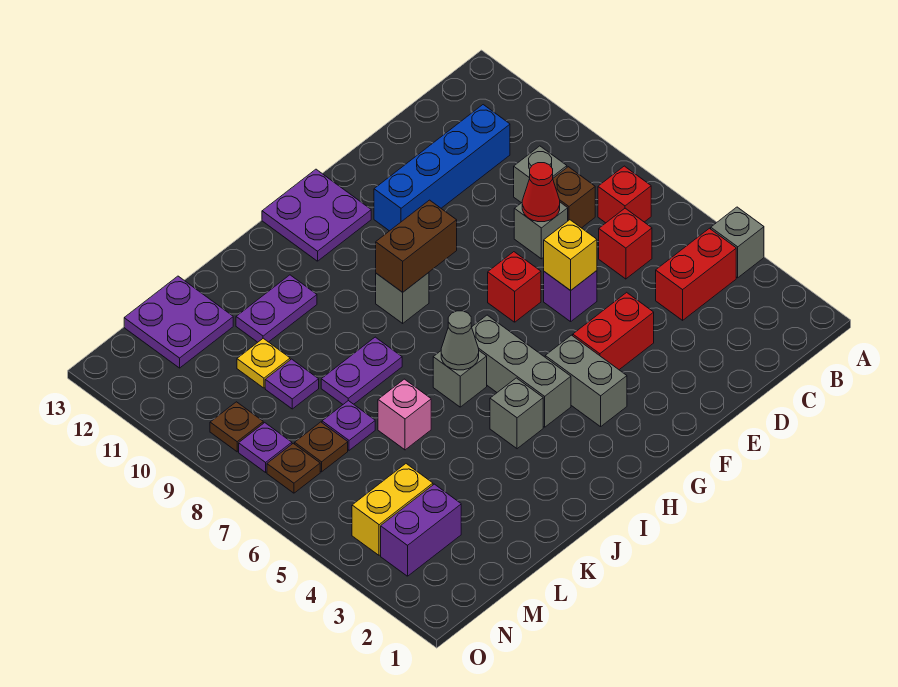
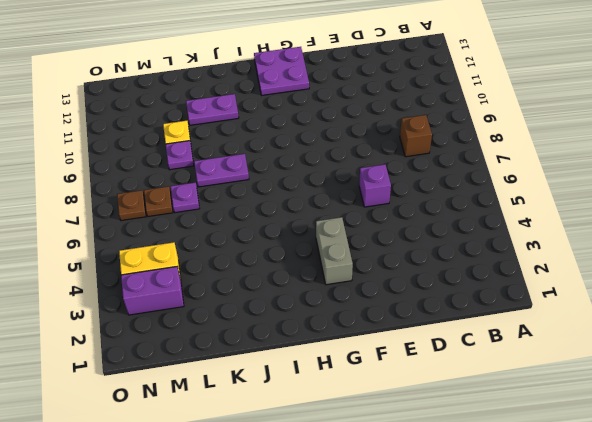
none -> grey brick A4 level 1
none -> red brick B4:C4 level 1
none -> red brick B7 level 1
none -> red brick C6 level 1

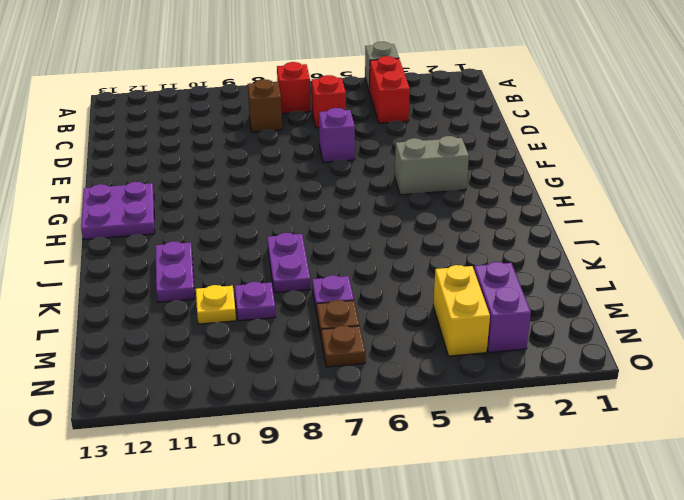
none -> grey brick C9 level 1
none -> blue brick C11:F11 level 1
none -> grey brick D8 level 1
none -> red brick E4:F4 level 1

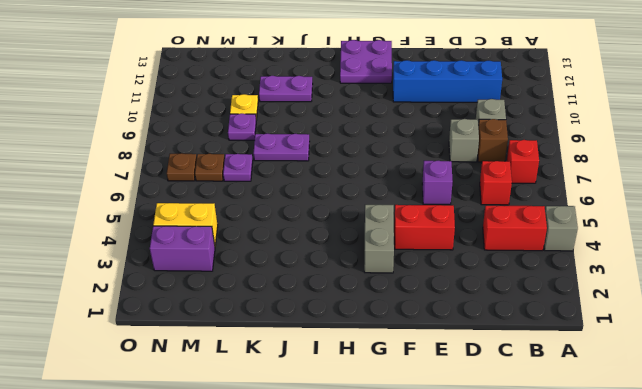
none -> red brick F7 level 1
none -> grey brick H4:H6 level 1
none -> grey brick H9 level 1
none -> grey brick I4 level 1

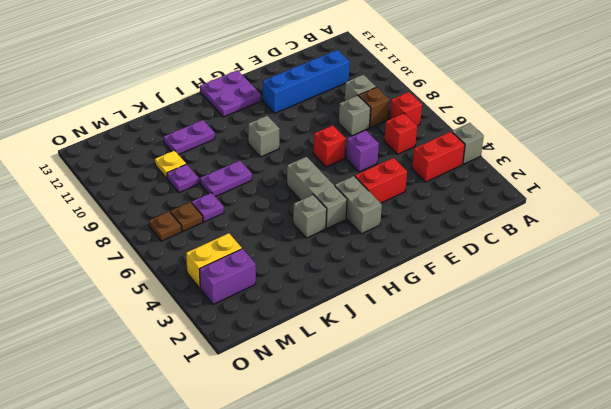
none -> grey brick I6 level 1
none -> pink brick K6 level 1
none -> purple plate L12:M13 level 1
none -> purple plate N8 level 1

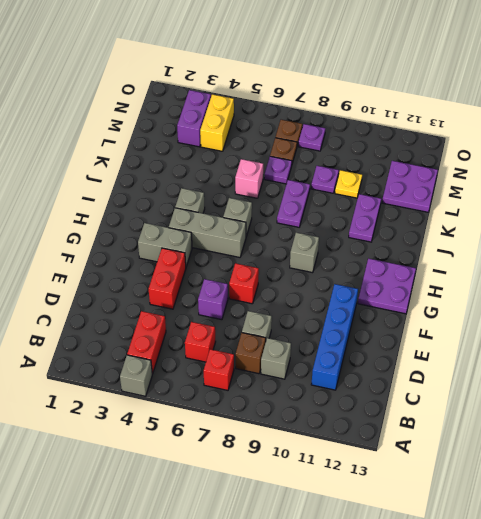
none -> brown plate N9 level 1
none -> red cone D8 level 2
none -> yellow brick E6 level 2
none -> brown brick G9:H9 level 2

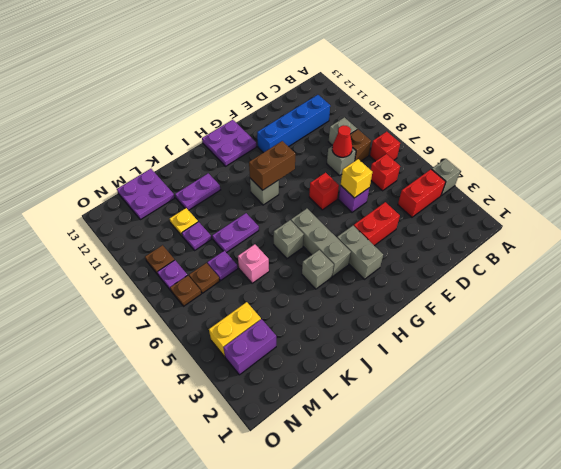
none -> grey cone I6 level 2

